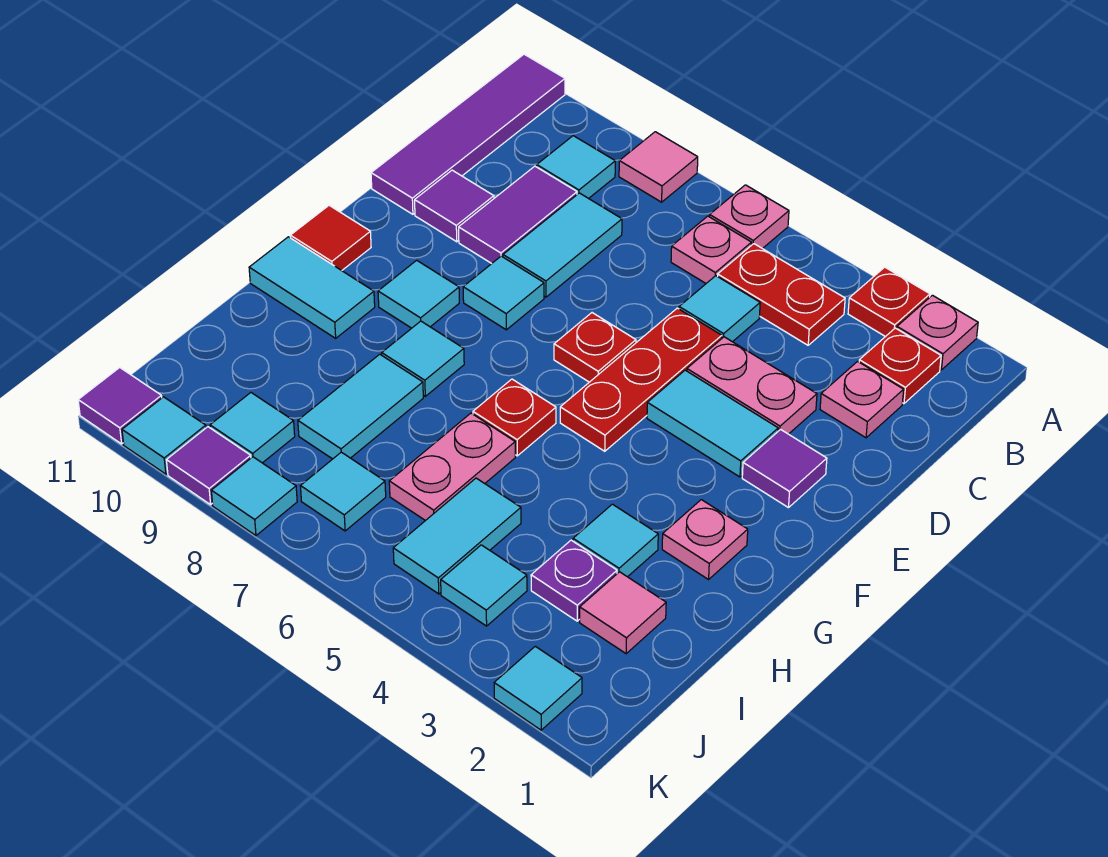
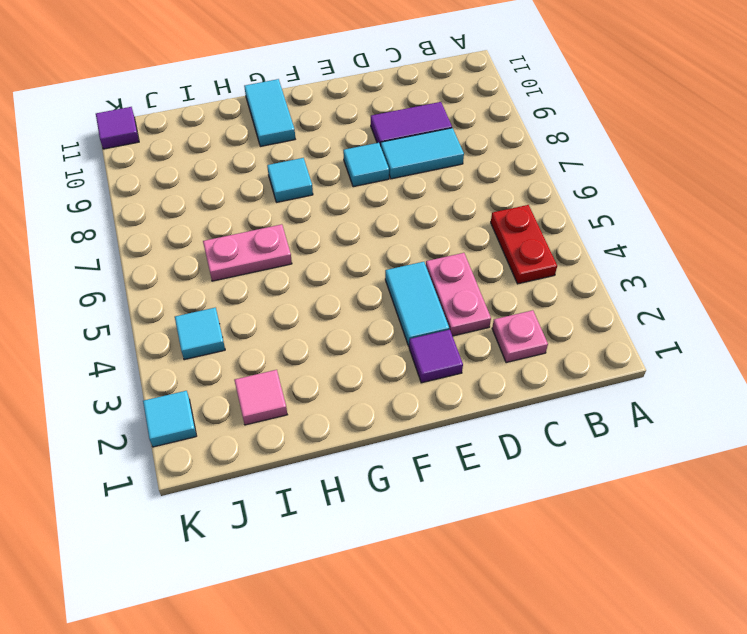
none -> pink plate A2 level 1
none -> red plate A3 level 1
none -> pink plate A6 level 1
none -> pink tile A8 level 1

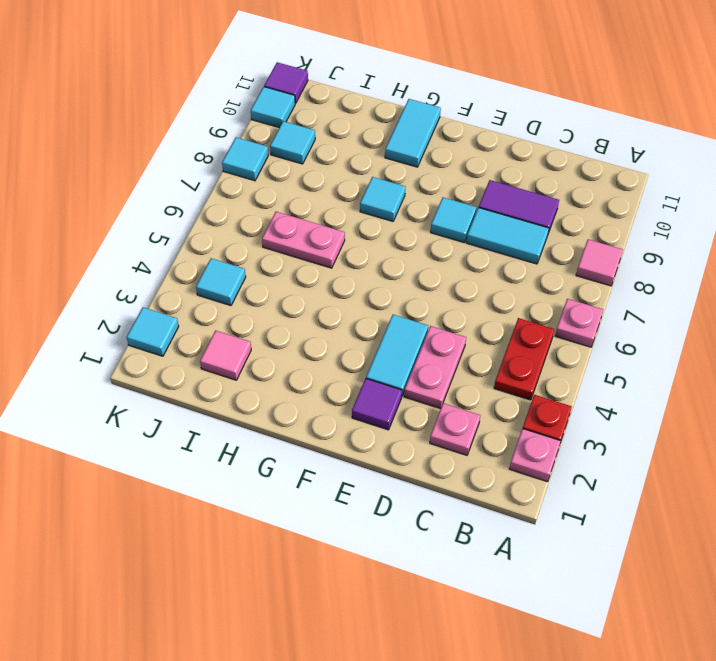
none -> purple tile A11:D11 level 1
none -> red plate B2 level 1
none -> pink plate B6 level 1
none -> cyan tile B9 level 1

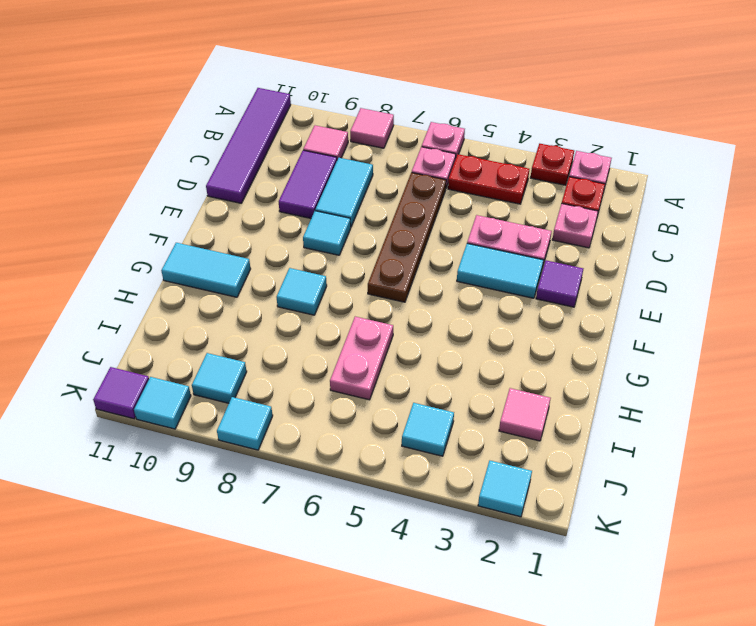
pink tile B9 level 1 -> cyan tile B9 level 1
brown plate C6:F6 level 1 -> red plate E6 level 1
none -> cyan tile C5 level 1
none -> red plate D5:F5 level 1
none -> purple tile D10 level 1
none -> cyan tile F9 level 1

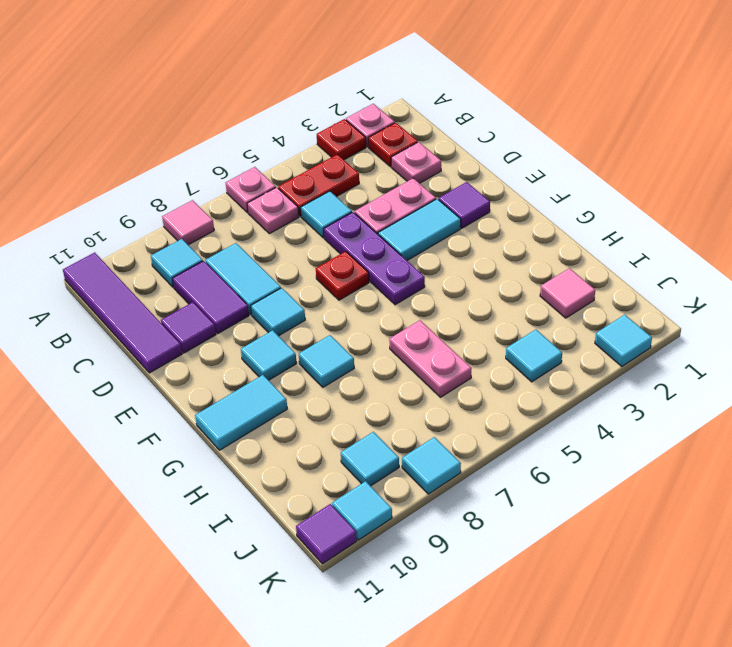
purple plate D5:F5 level 1 -> red plate D5:F5 level 1
none -> red tile F11 level 1
none -> pink plate G2 level 1
none -> red plate G6 level 1
none -> cyan tile H3 level 1

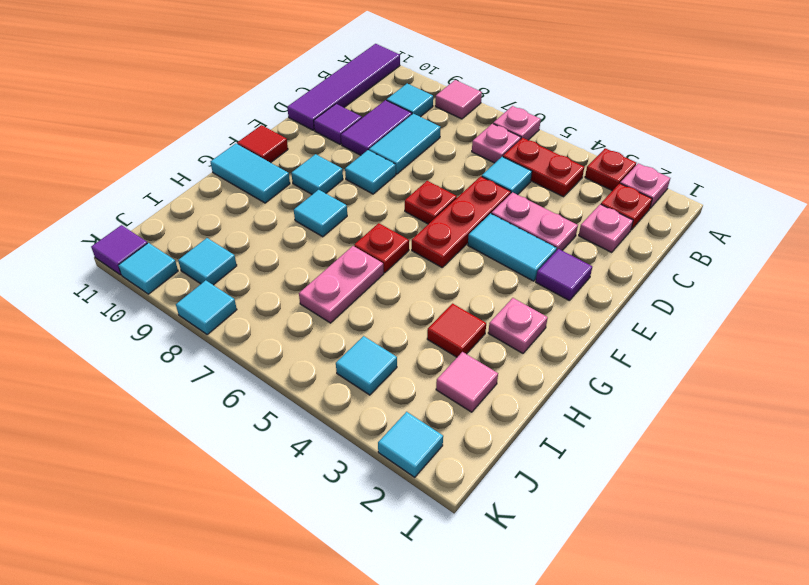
red tile H3 level 1 -> cyan tile H3 level 1
none -> cyan tile H8:I8 level 1
none -> purple plate I3 level 1
none -> cyan tile I5:J5 level 1
none -> cyan tile J7 level 1

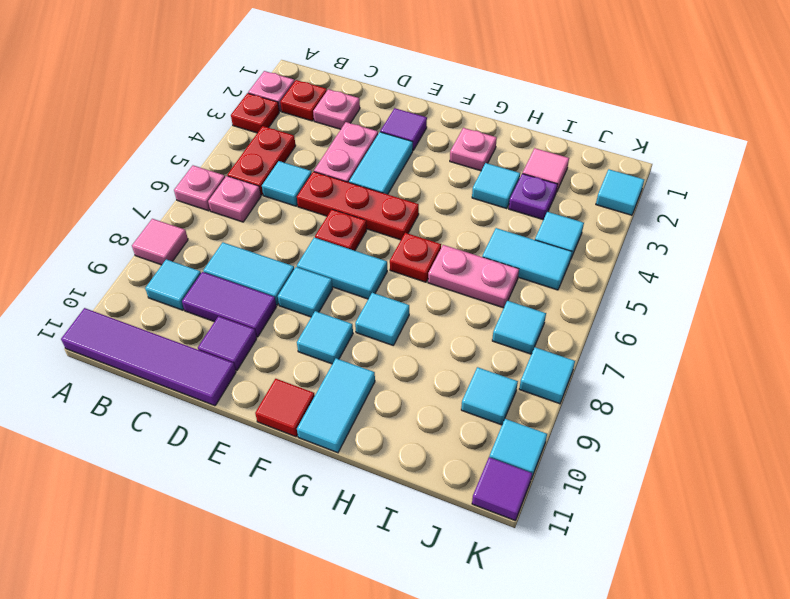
cyan tile E7:F7 level 1 -> cyan tile H8:I8 level 1
none -> purple tile K9 level 1

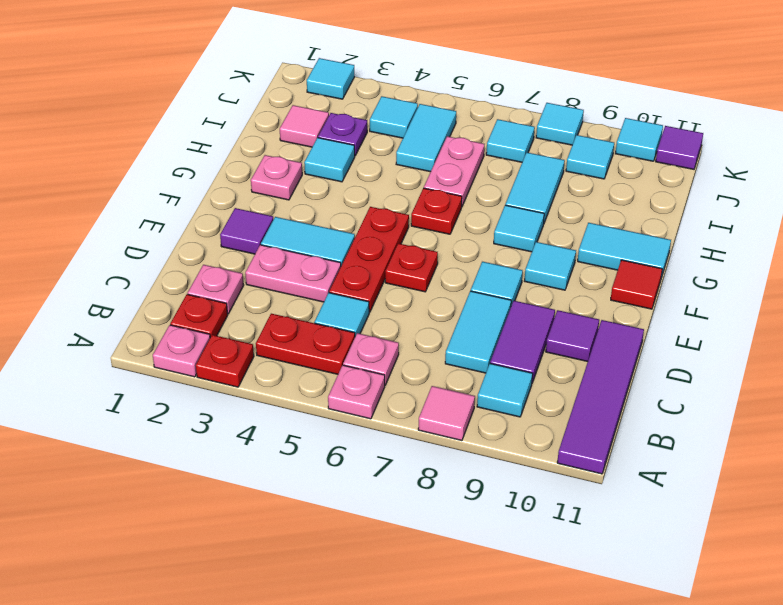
none -> purple tile K9 level 1

